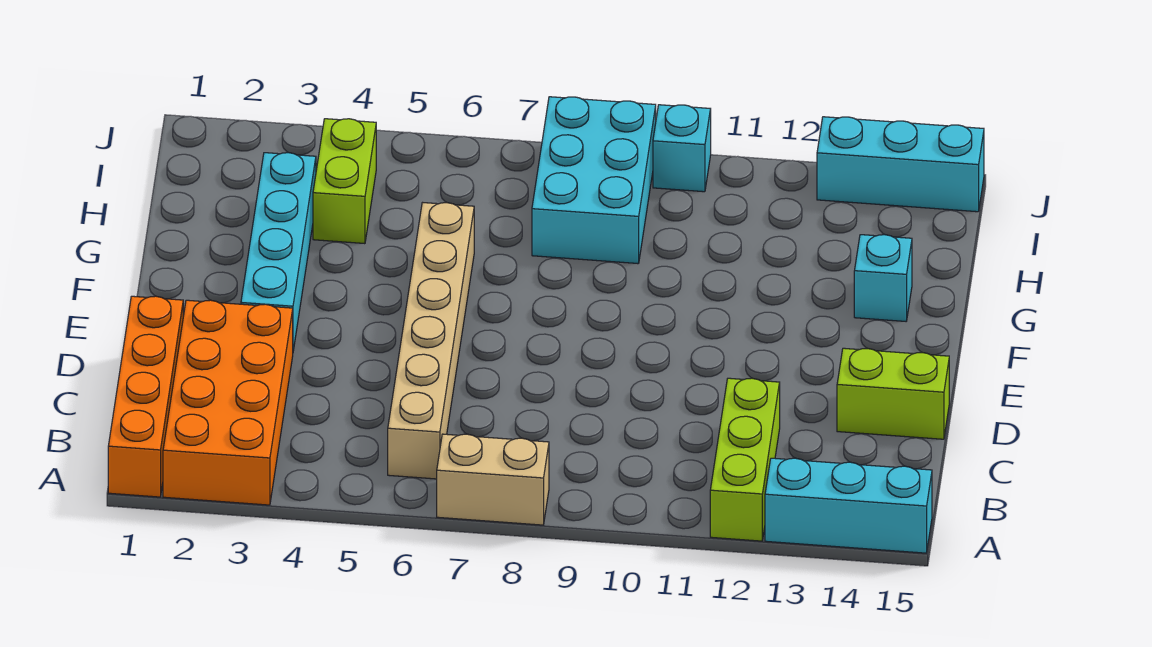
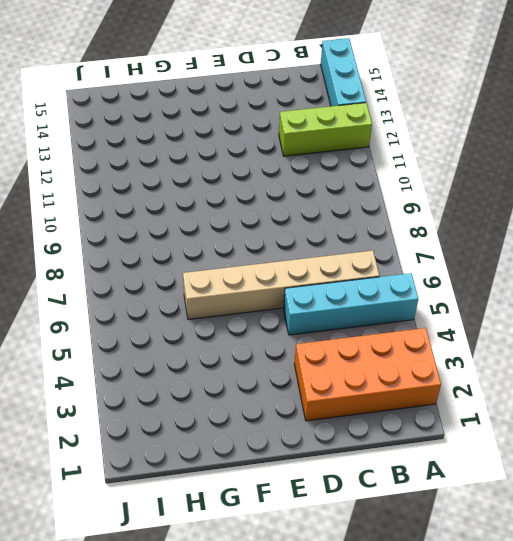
cyan brick A5:D5 level 1 -> cyan brick E3:H3 level 1
none -> orange brick A1:D1 level 1
none -> tan brick A7:A8 level 1
none -> lime brick D14:D15 level 1

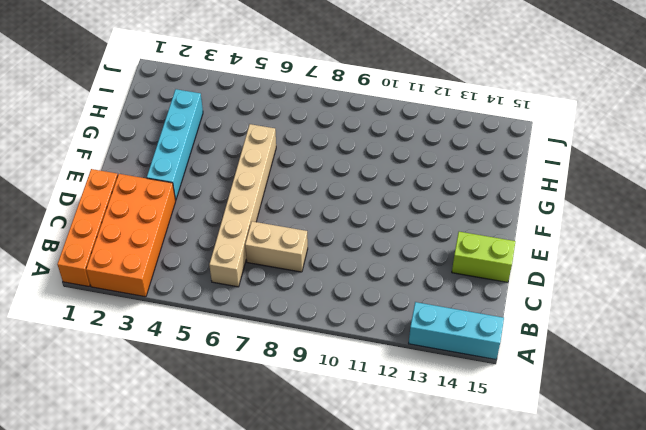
tan brick C7:C8 level 1 -> tan brick A7:A8 level 1
none -> lime brick A12:C12 level 1
none -> cyan brick G14 level 1
none -> lime brick H4:I4 level 1

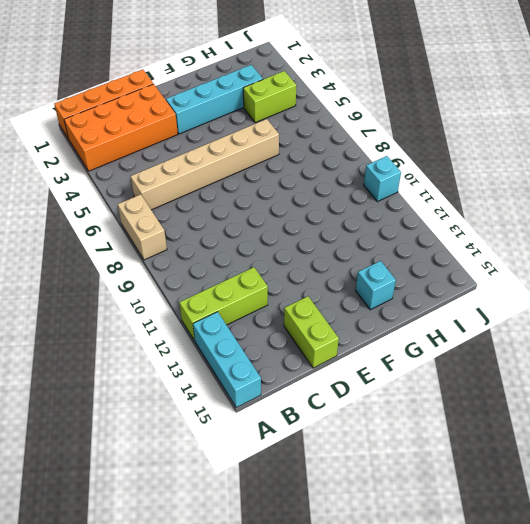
none -> cyan brick H8:J9 level 1
none -> cyan brick J13:J15 level 1

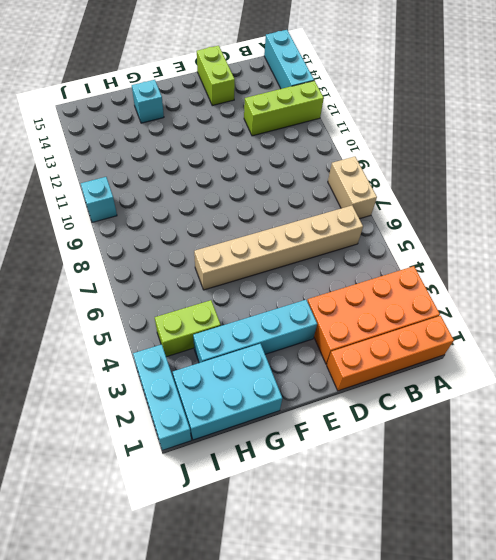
cyan brick G1:I2 level 1 -> cyan brick H8:J9 level 1
cyan brick J1:J3 level 1 -> cyan brick J13:J15 level 1

